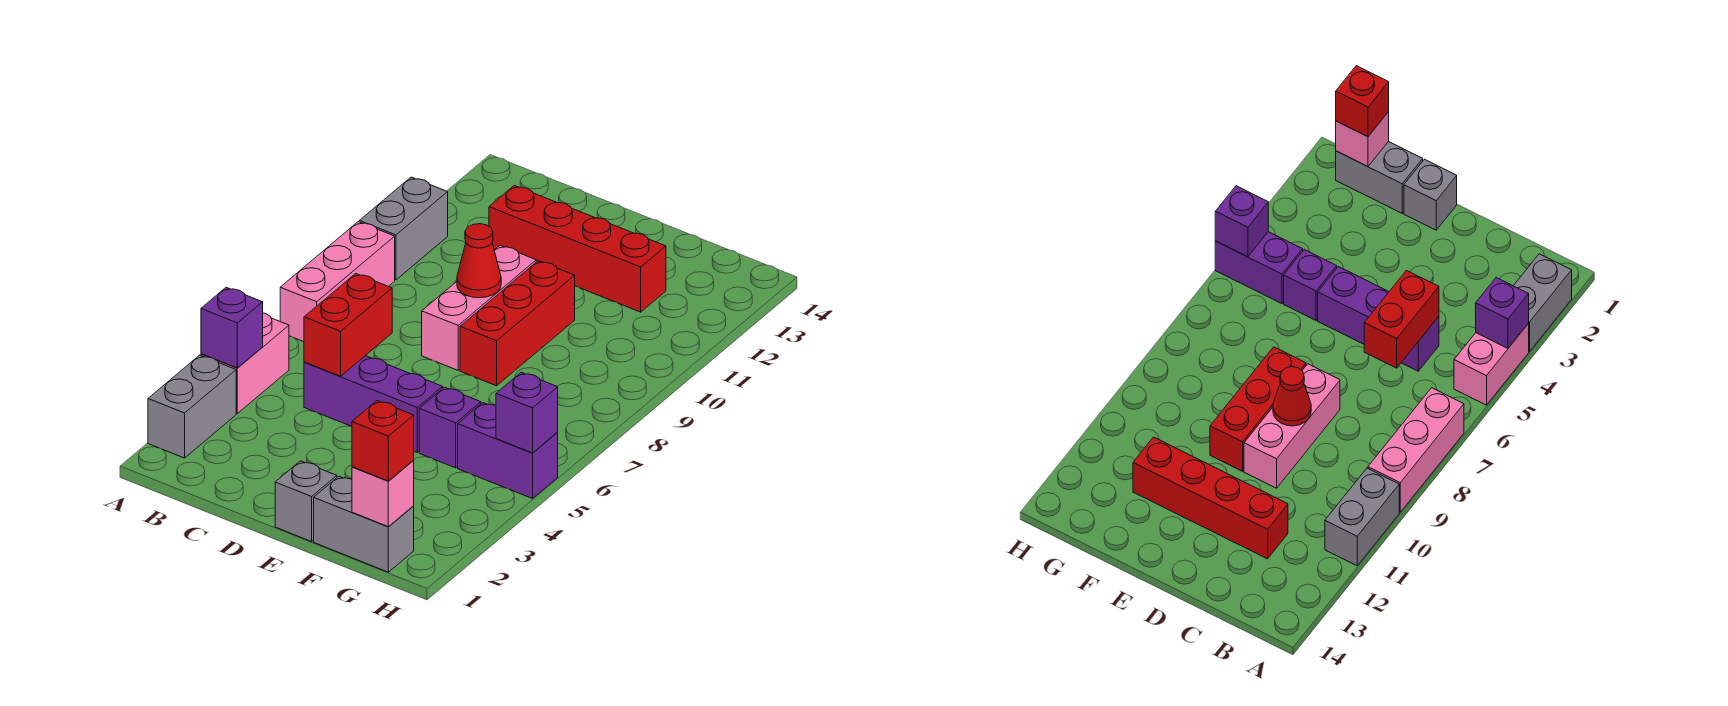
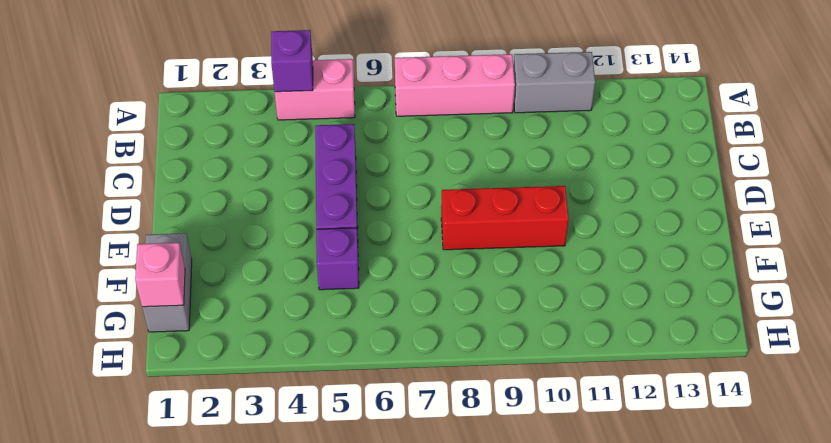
none -> grey brick A2:A3 level 1
none -> red brick C12:F12 level 1
none -> pink brick D8:D10 level 1

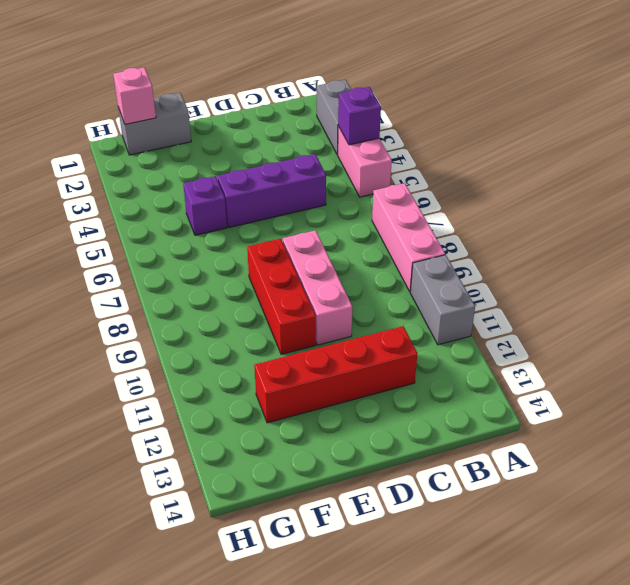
none -> grey brick E1 level 1
none -> purple brick G5:H5 level 1
none -> red brick C5:C6 level 2

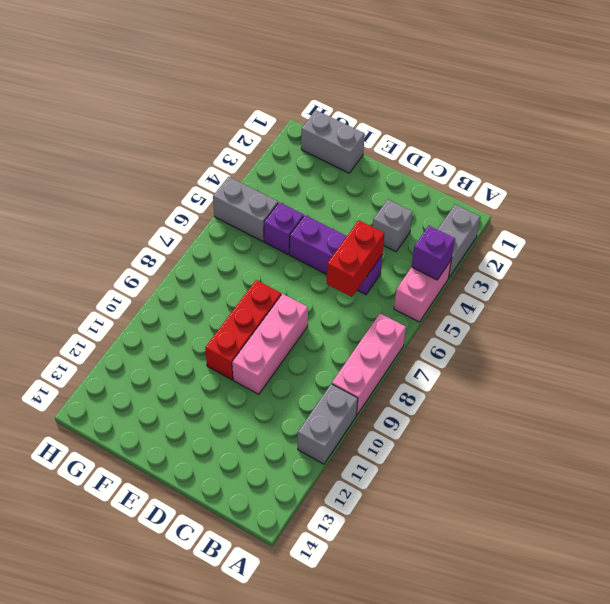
grey brick C3 level 1 -> grey brick E1 level 1
grey brick G5:H5 level 1 -> purple brick G5:H5 level 1
none -> red brick C12:F12 level 1
none -> red cone D9 level 2
none -> pink brick G1 level 2

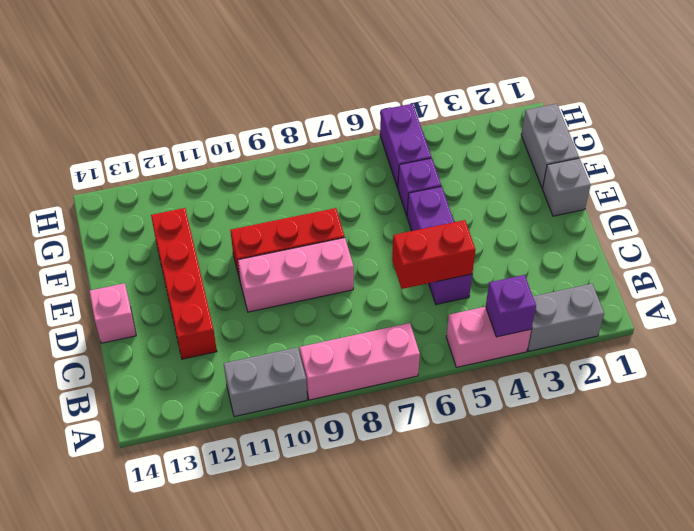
pink brick D14 level 1 -> pink brick G1 level 2
none -> red cone D9 level 2
none -> purple brick H5 level 2
none -> red brick G1 level 3

